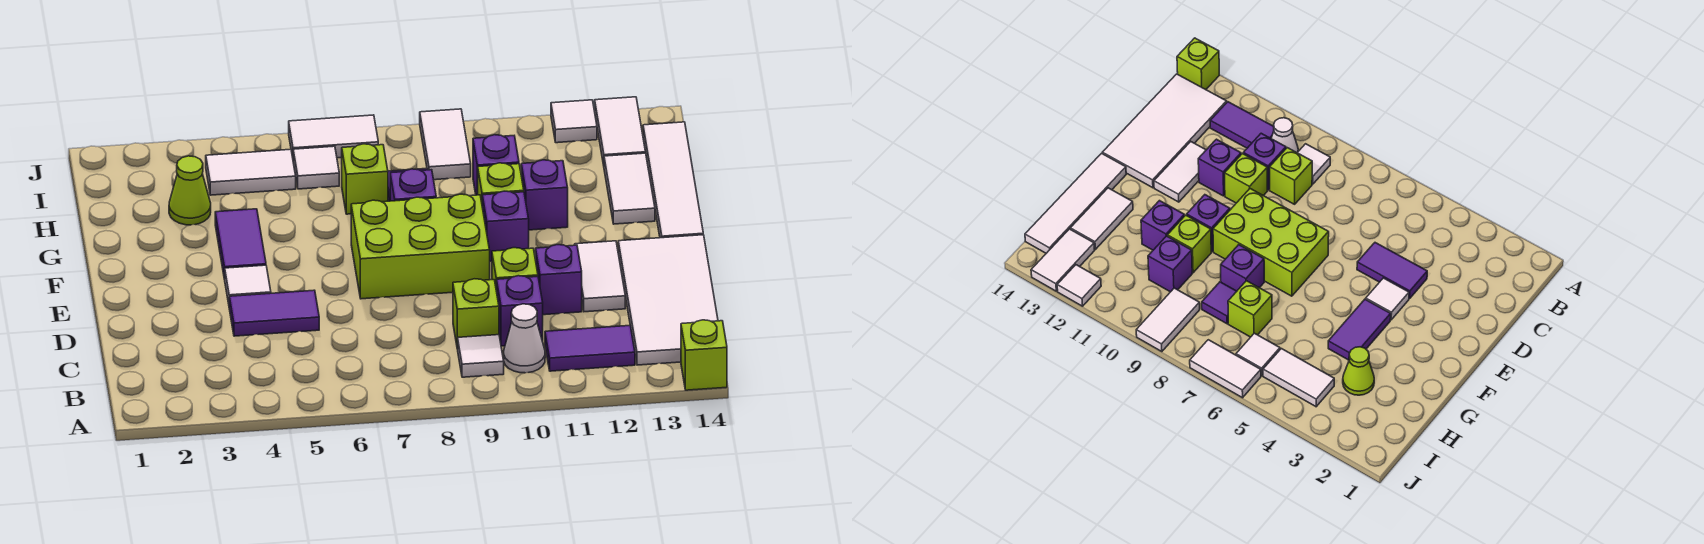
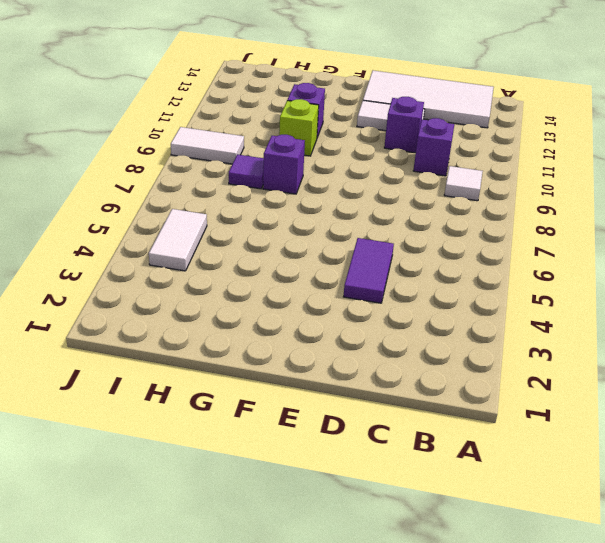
none -> lime brick A14 level 1
none -> white cone B10 level 1
none -> purple tile B11:B12 level 1
none -> lime brick C9 level 1

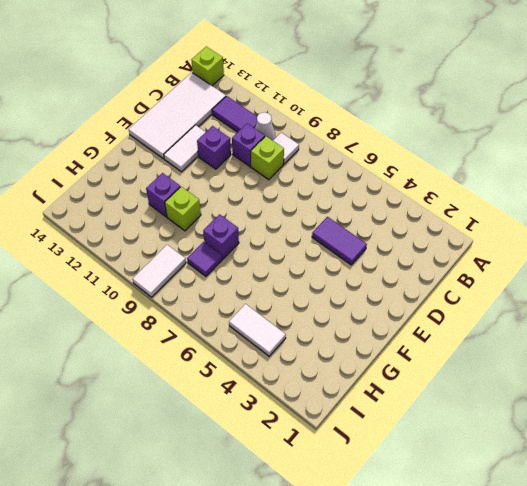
none -> lime brick D10 level 1
none -> white tile E4 level 1
none -> lime brick E7:F9 level 1
none -> purple tile F4:G4 level 1

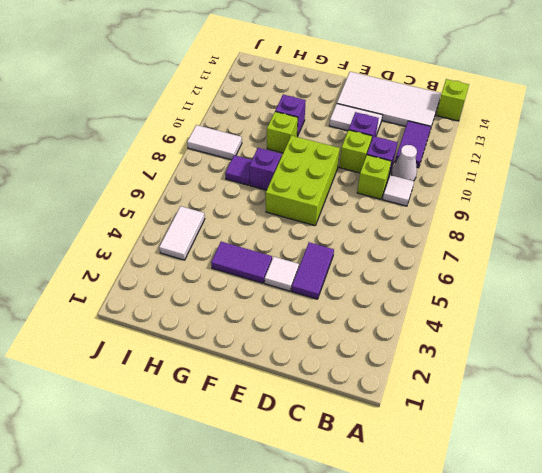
none -> purple brick F10 level 1
none -> white tile F14:I14 level 1
none -> white tile G13:H13 level 1
none -> lime cone H3 level 1

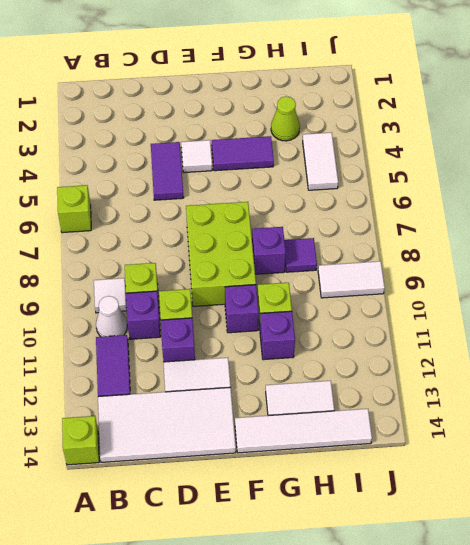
lime brick A6 level 1 -> lime brick H7 level 1
none -> purple brick H10 level 1
none -> white tile I6 level 1
none -> white tile I13:J13 level 1
none -> white tile J6:J7 level 1

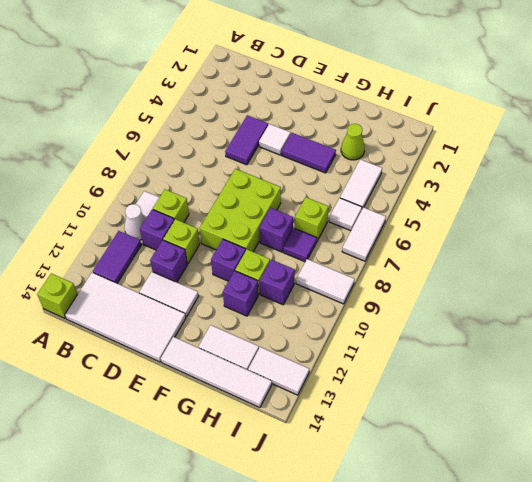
none -> white tile J12 level 1

